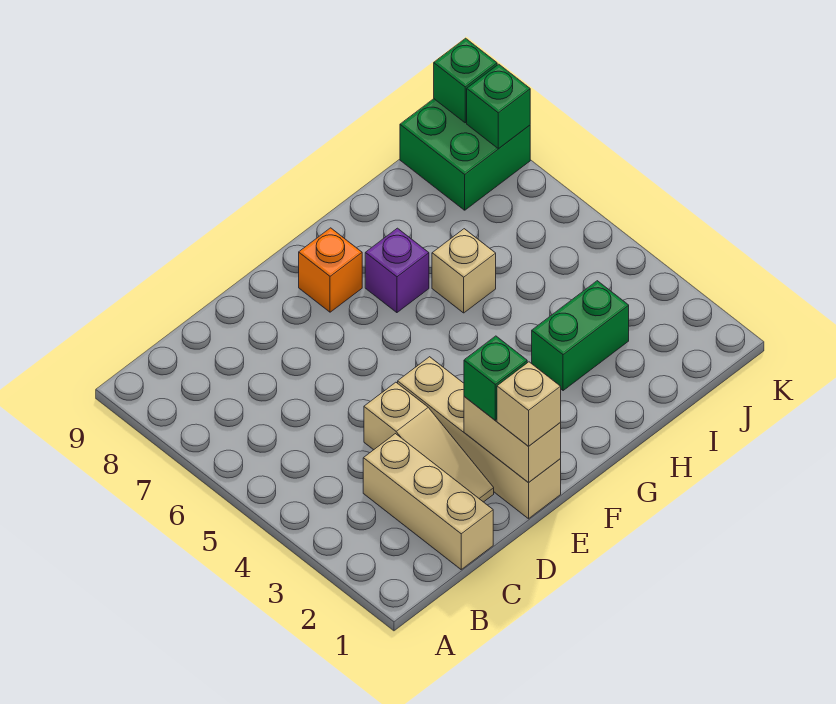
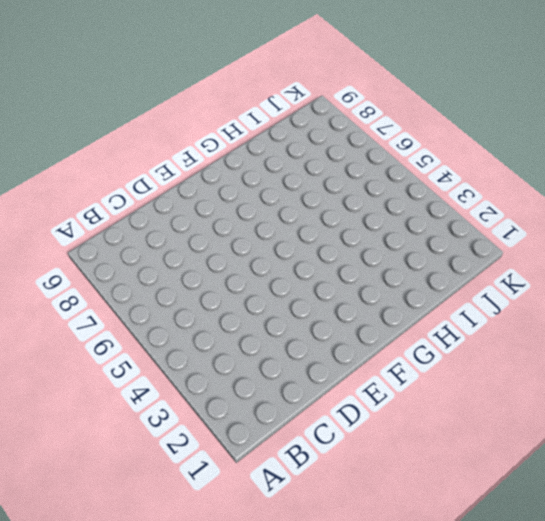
none -> tan brick C1:C3 level 1
none -> tan slope D2:D4 level 1 top 4
none -> tan brick E1:E4 level 1

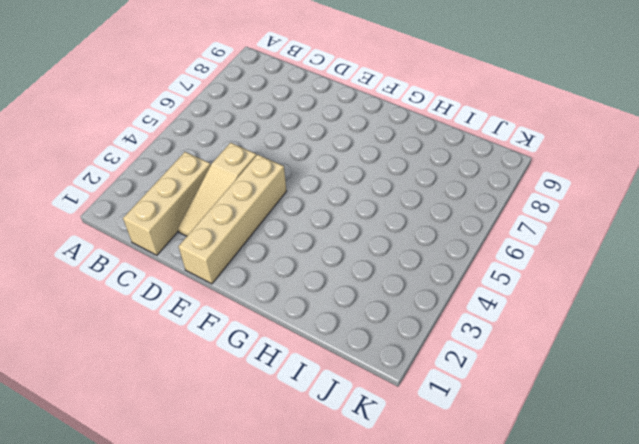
none -> orange brick F8 level 1
none -> purple brick G7 level 1
none -> green brick H3:I3 level 1

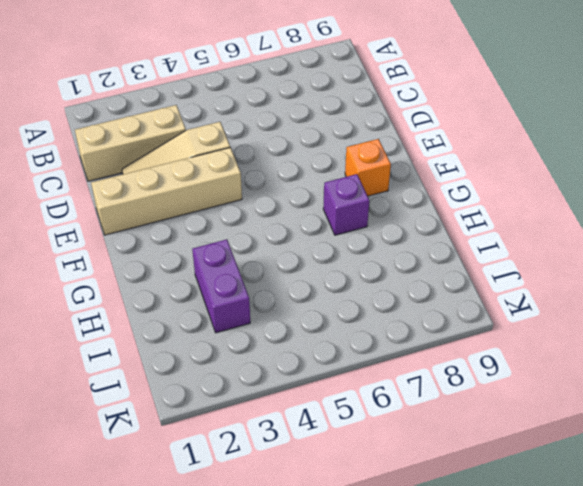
purple brick H3:I3 level 1 -> green brick H3:I3 level 1
none -> tan brick H6 level 1
none -> green brick J8:K9 level 1
none -> tan brick E1:E2 level 2

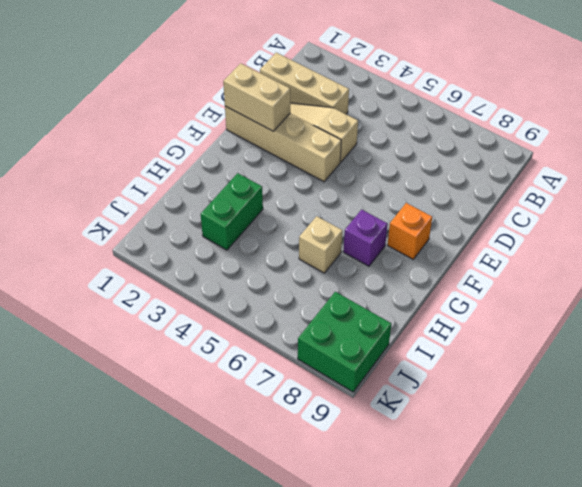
none -> green brick K8 level 2
none -> green brick K9 level 2
none -> tan brick E1 level 3

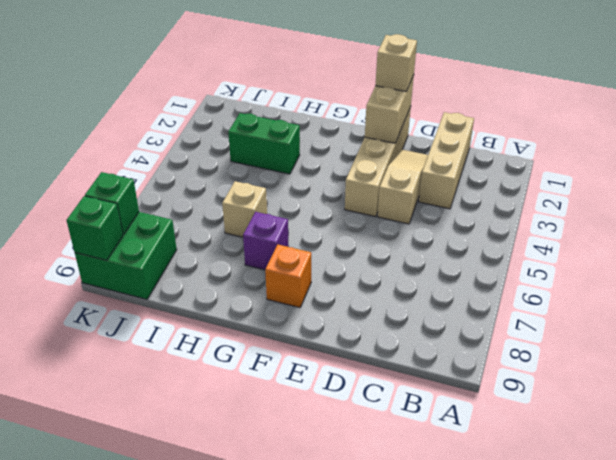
none -> green brick E2 level 3

